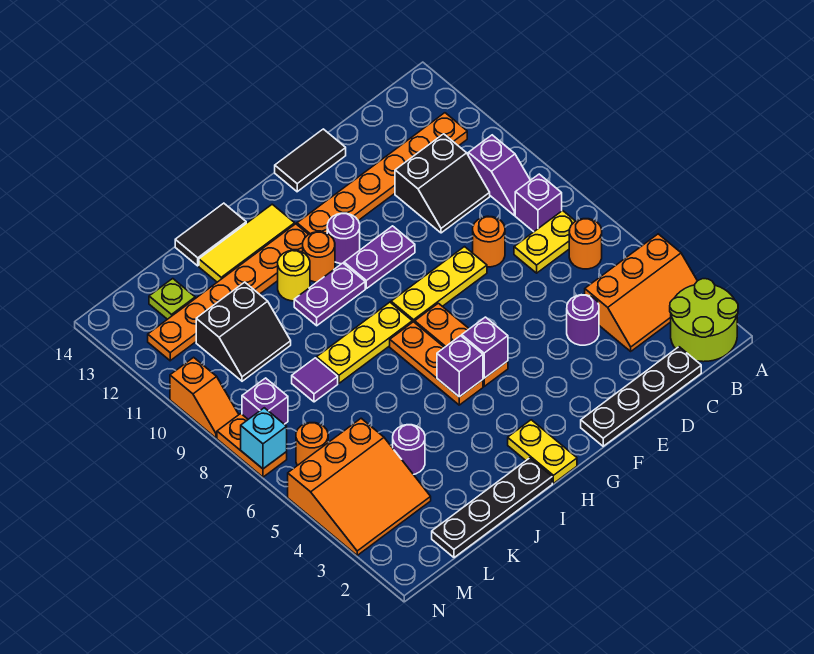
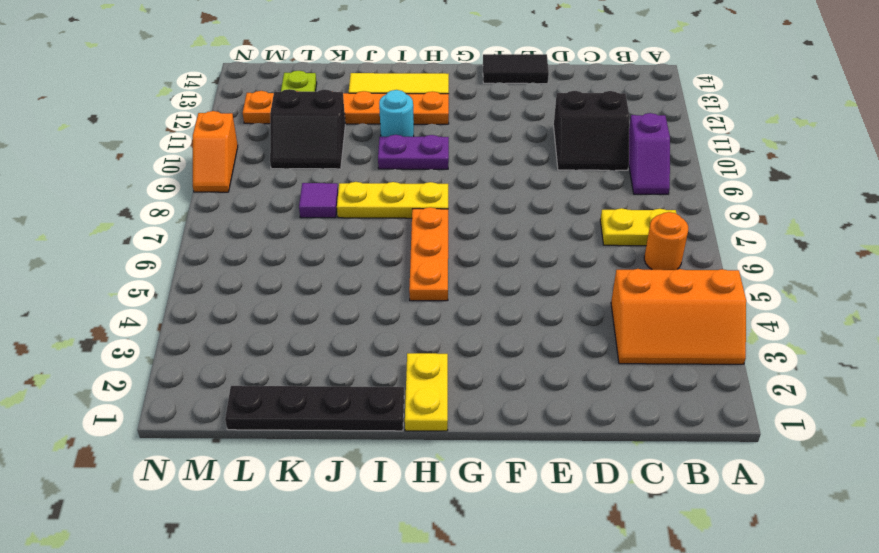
cyan round brick I11 level 1 -> yellow round brick I11 level 1
none -> lime round brick A1:B2 level 1
none -> purple brick B8 level 1
none -> orange plate B12:G12 level 1
none -> black plate C1:F1 level 1

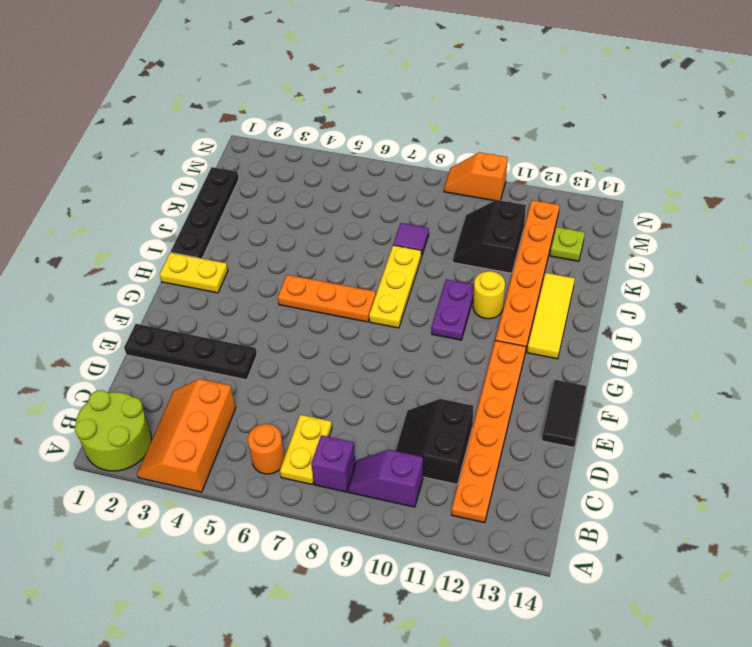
black plate E1:E4 level 1 -> black plate C1:F1 level 1
none -> purple round brick D4 level 1
none -> orange round brick D8 level 1
none -> yellow plate E8:G8 level 1
none -> purple plate F10:G10 level 1

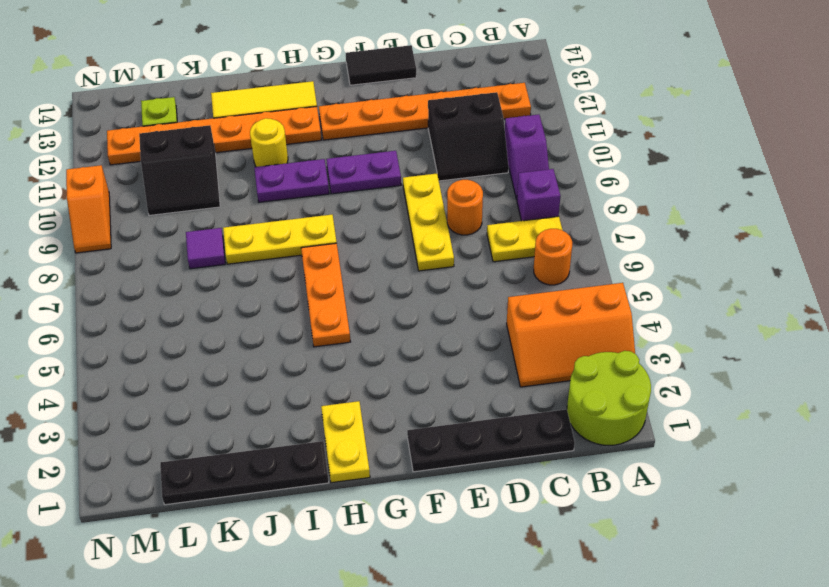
yellow plate E7:E9 level 1 -> yellow plate E8:G8 level 1
none -> purple round brick D4 level 1
none -> orange plate G5:G7 level 1
none -> purple round brick G11 level 1
none -> orange round brick H11 level 1

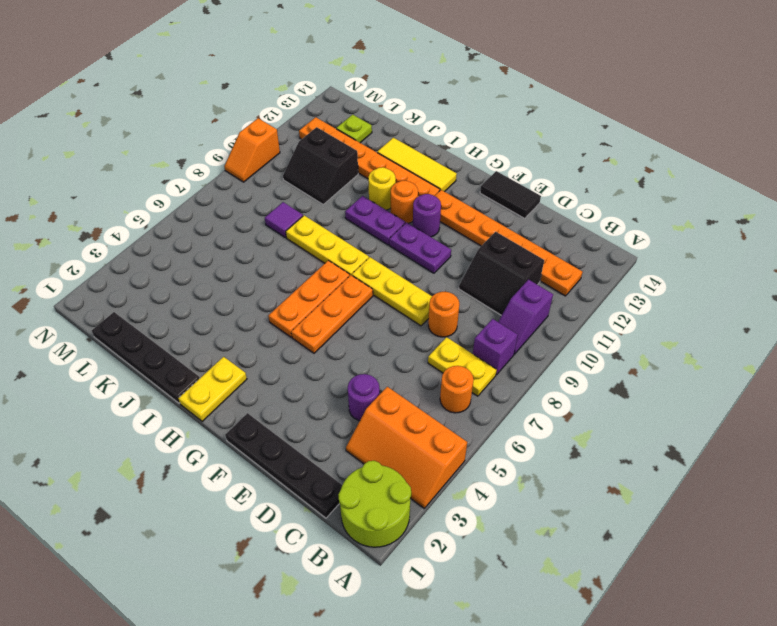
none -> black tile I14:J14 level 1
none -> purple round brick K4 level 1
none -> orange slope L3:N5 level 1 top 5
none -> orange round brick M6 level 1

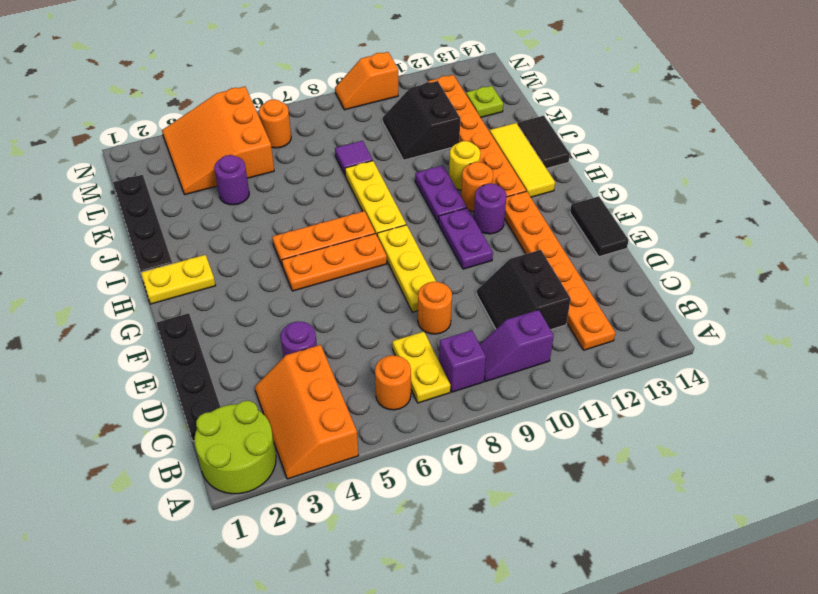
none -> purple brick M8 level 1
none -> orange plate N7:N8 level 1
none -> purple brick G5 level 2
none -> purple brick H5 level 2

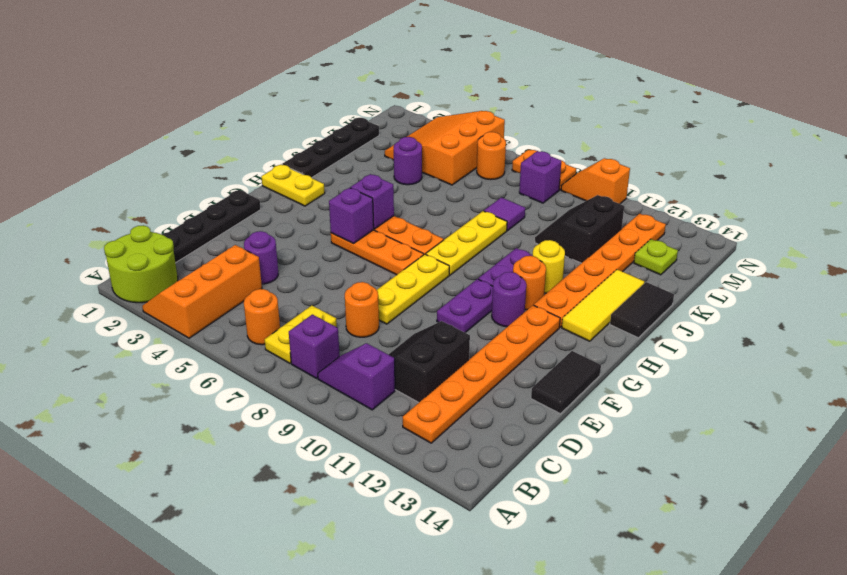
none -> cyan brick N7 level 2

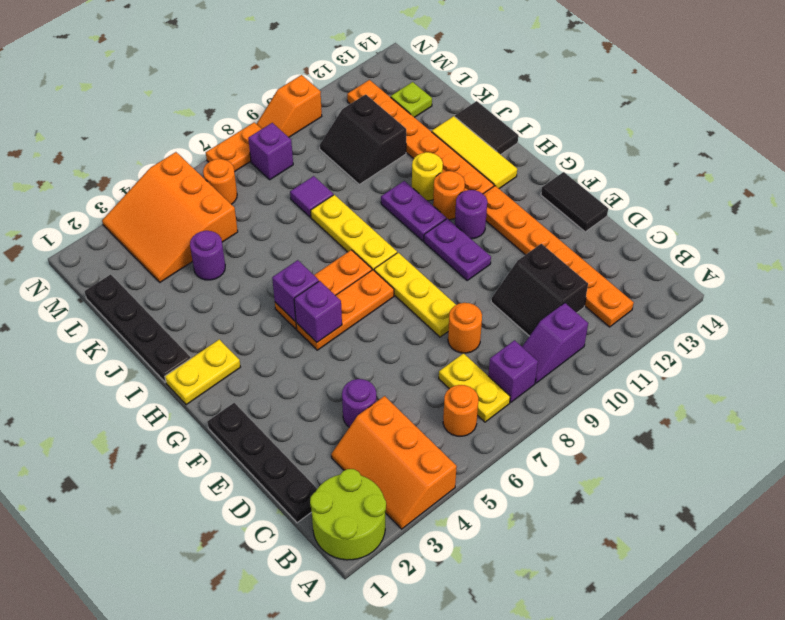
none -> cyan brick N7 level 2

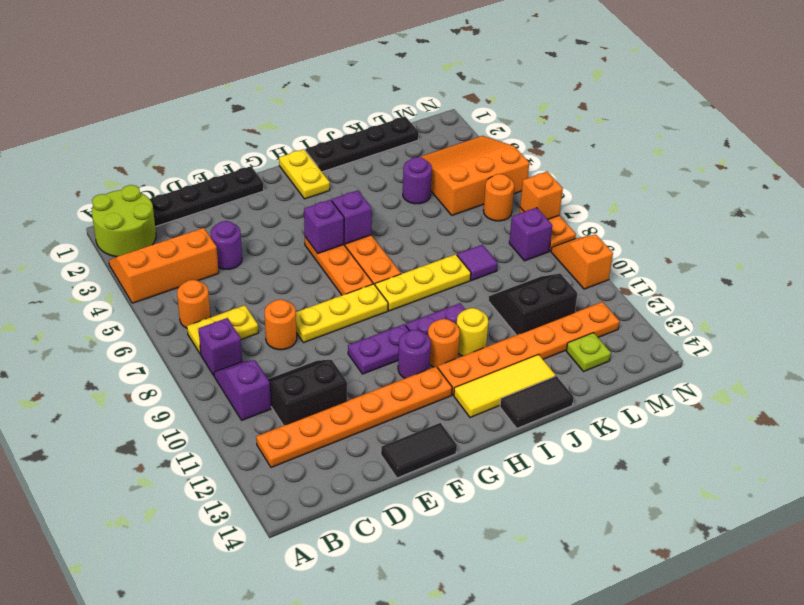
orange brick N7 level 2 -> cyan brick N7 level 2

